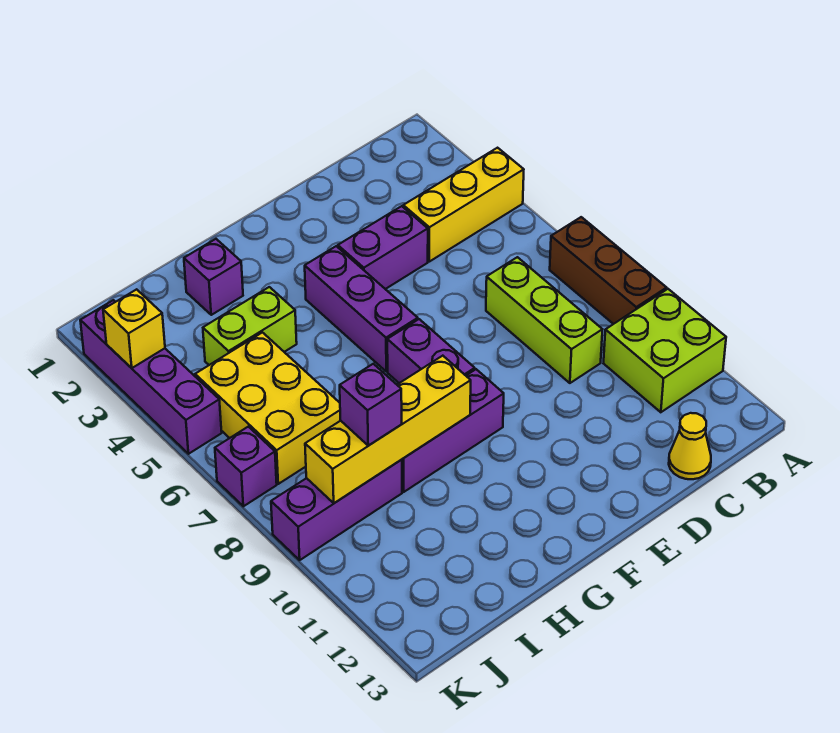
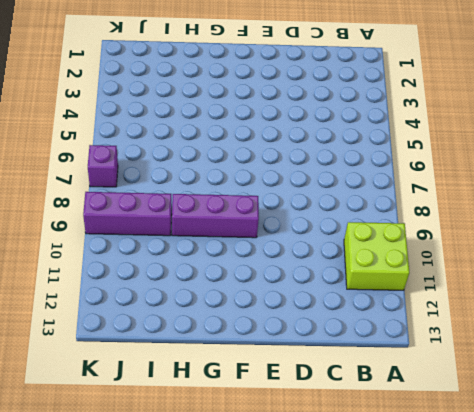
none -> yellow brick A4:C4 level 1
none -> brown brick A7:A9 level 1
none -> lime brick C7:C9 level 1

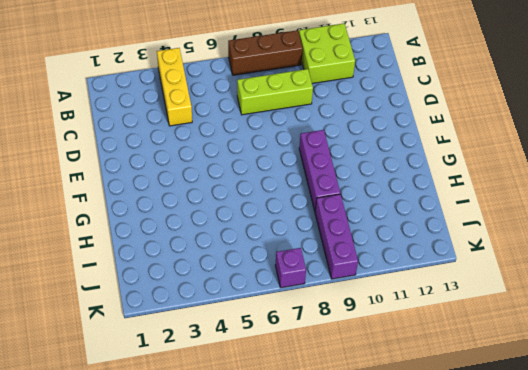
none -> yellow cone C13 level 1
none -> purple brick D4:E4 level 1
none -> purple brick F4:F6 level 1

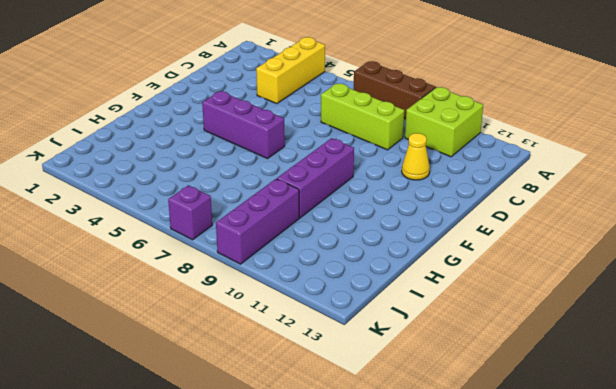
yellow cone D11 level 1 -> yellow cone C13 level 1
none -> purple brick D4:E4 level 1
none -> purple brick F7:F8 level 1
none -> purple brick H2 level 1

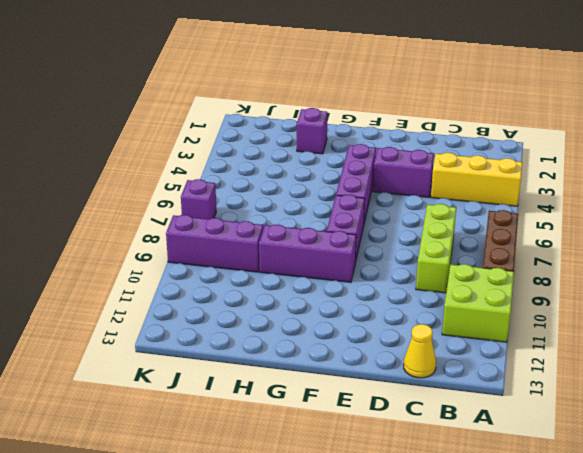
none -> lime brick H4:I4 level 1
none -> yellow brick I5:J7 level 1
none -> purple brick K2:K5 level 1

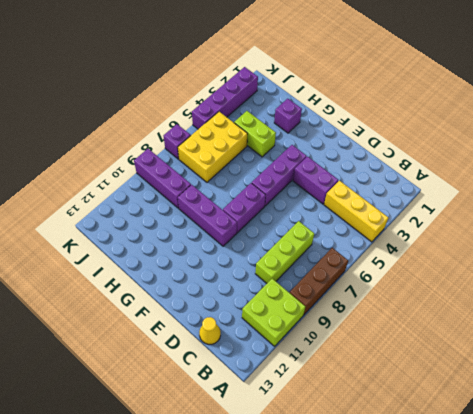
none -> yellow brick G9:J9 level 2
none -> yellow brick K3 level 2
none -> purple brick I9 level 3

